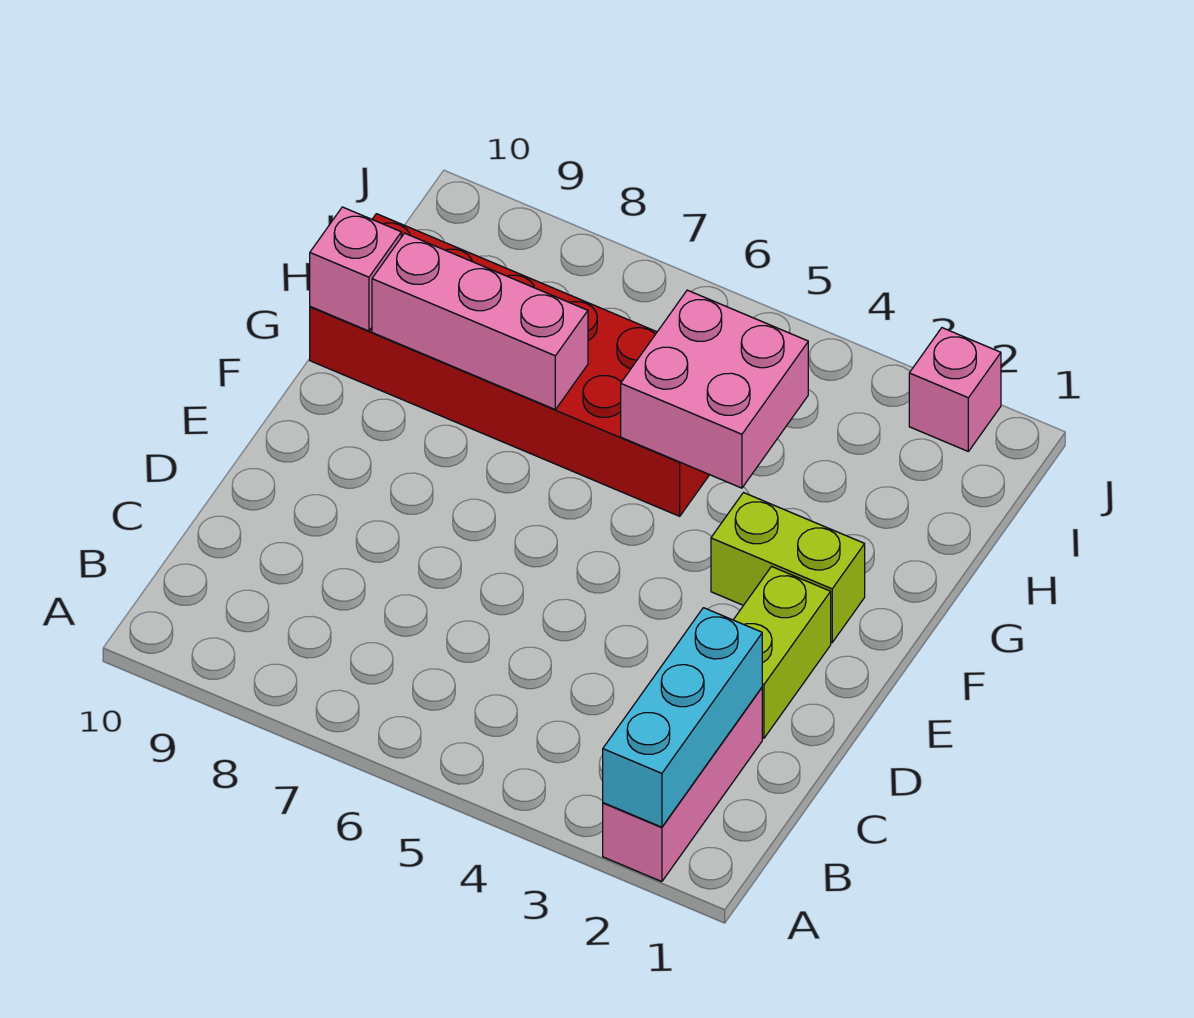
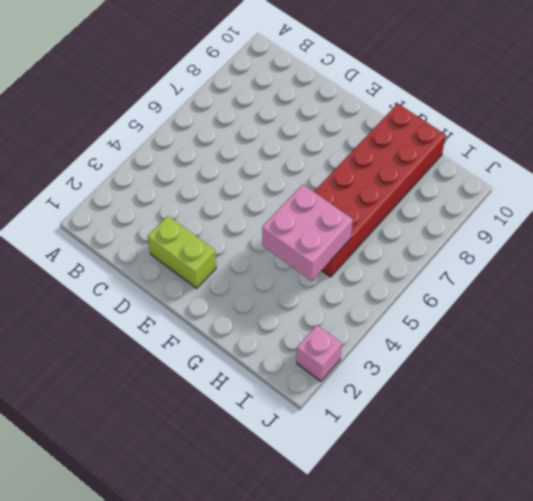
none -> pink brick A2:C2 level 1
none -> lime brick F2:F3 level 1

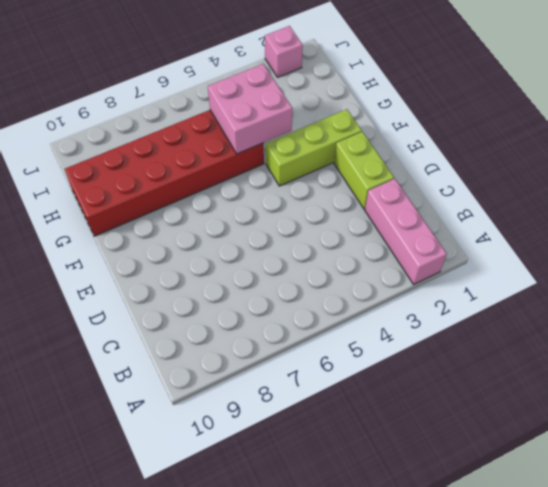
lime brick F2:F4 level 1 -> lime brick F2:F3 level 1
none -> cyan brick A2:C2 level 2
none -> pink brick G7:G9 level 2

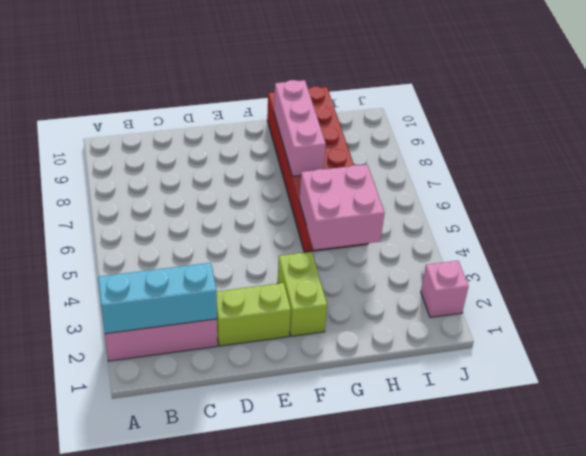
none -> pink brick G10 level 2

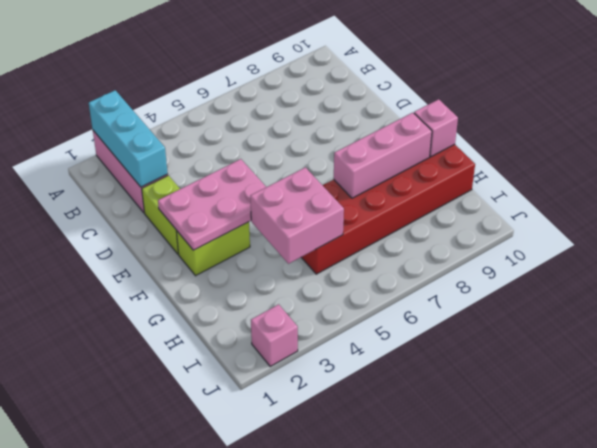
pink plate E2:F4 level 2 -> none

